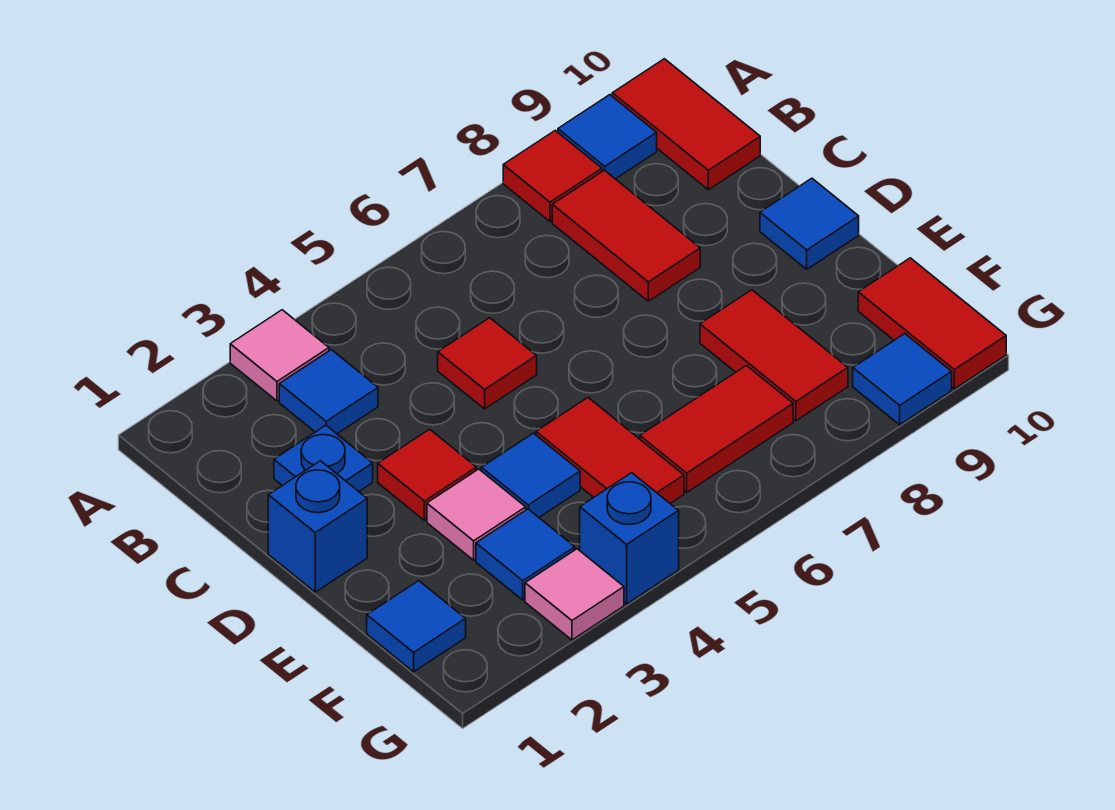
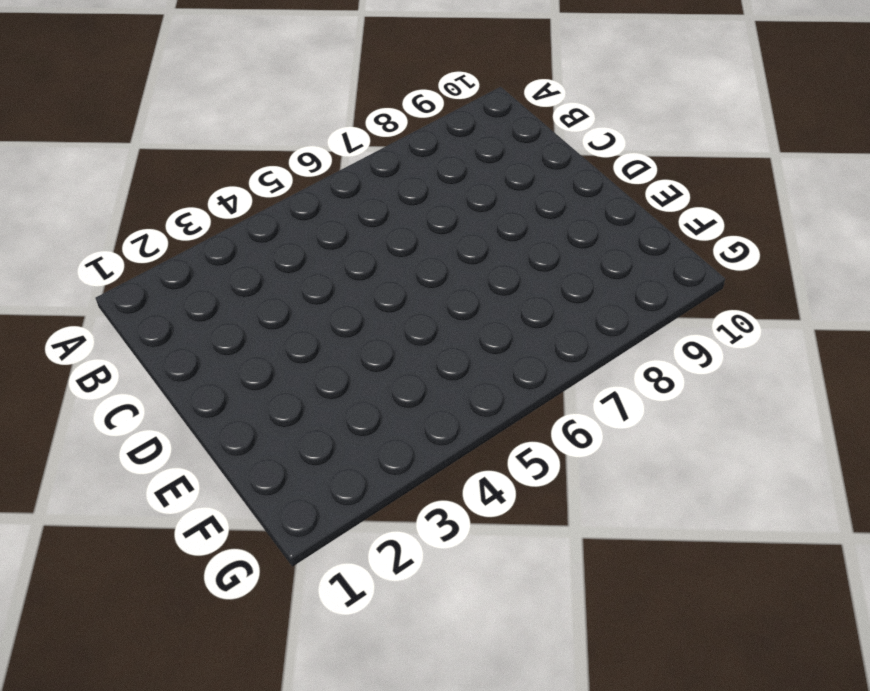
none -> pink tile A3 level 1
none -> red tile A8 level 1
none -> blue tile A9 level 1

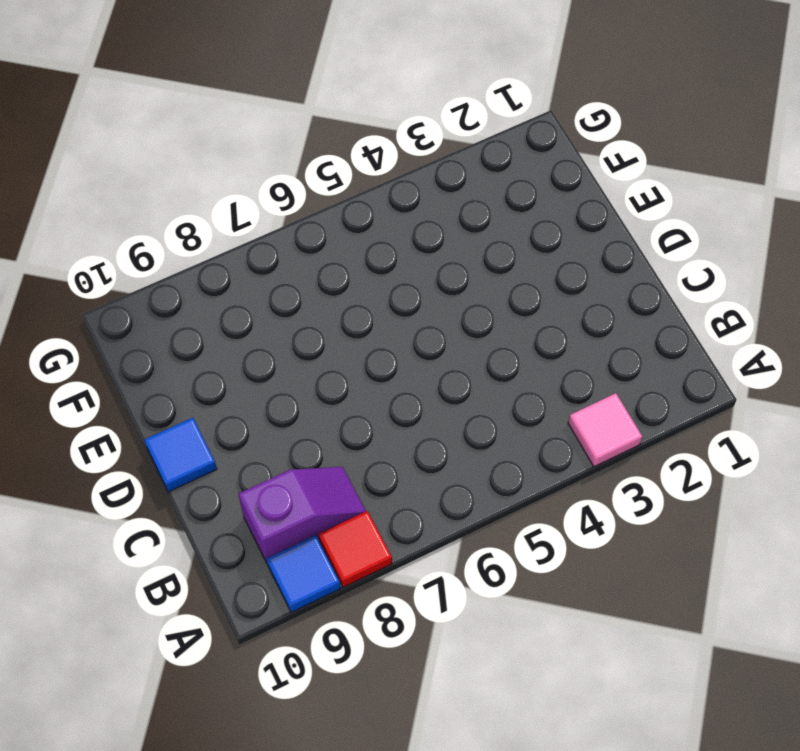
purple slope B8:B9 level 1 top 9 -> red tile B8:C8 level 1
none -> red tile A10:B10 level 1
none -> blue tile B3 level 1
none -> blue plate C2 level 1

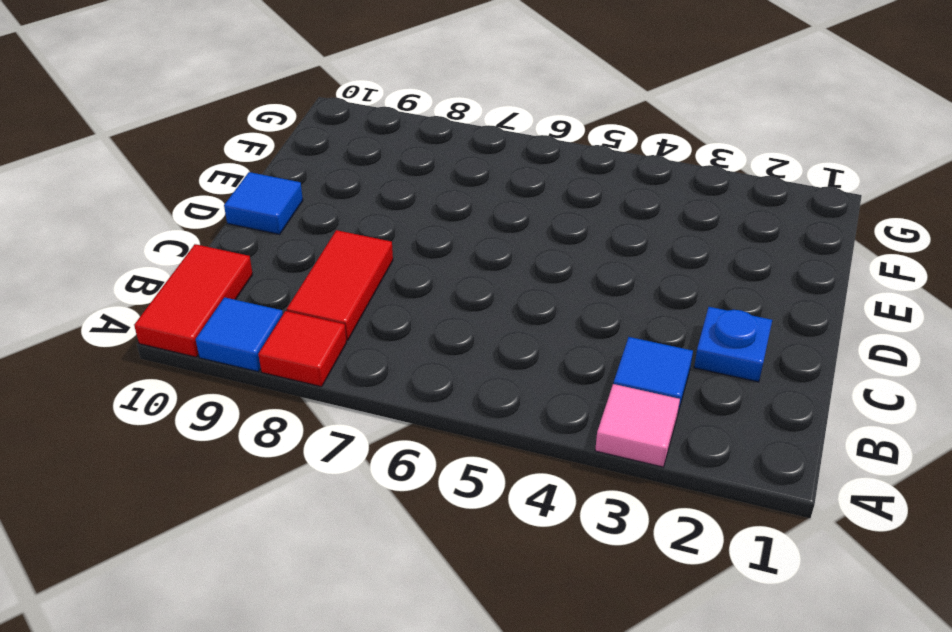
none -> red tile C5 level 1
none -> blue brick D1 level 1
none -> red tile D3 level 1

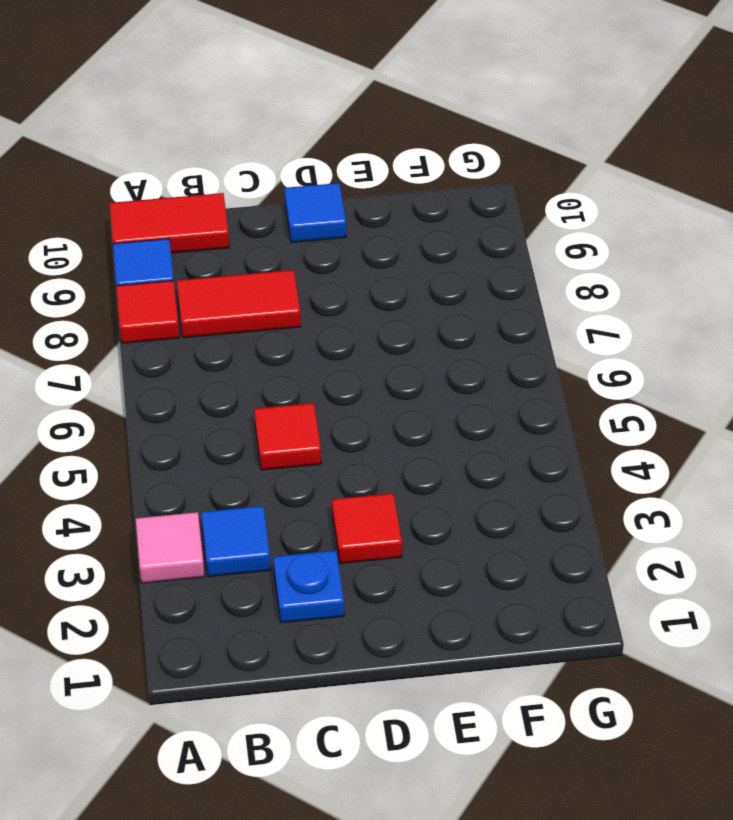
none -> blue brick D1 level 1
none -> pink tile E3 level 1
none -> blue tile E4 level 1

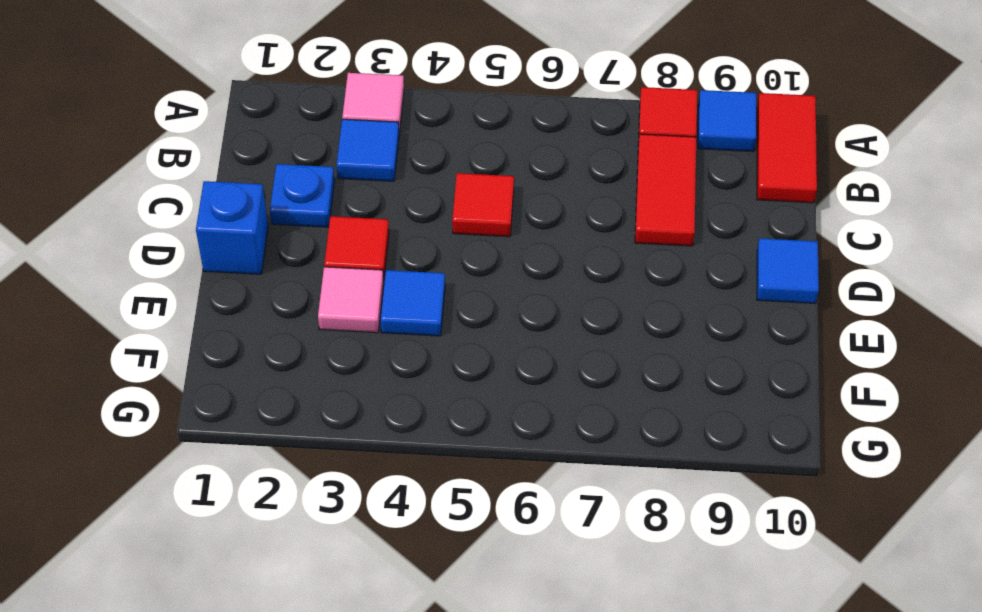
none -> red tile E5:F5 level 1
none -> red tile E8:F8 level 1
none -> blue tile F1 level 1

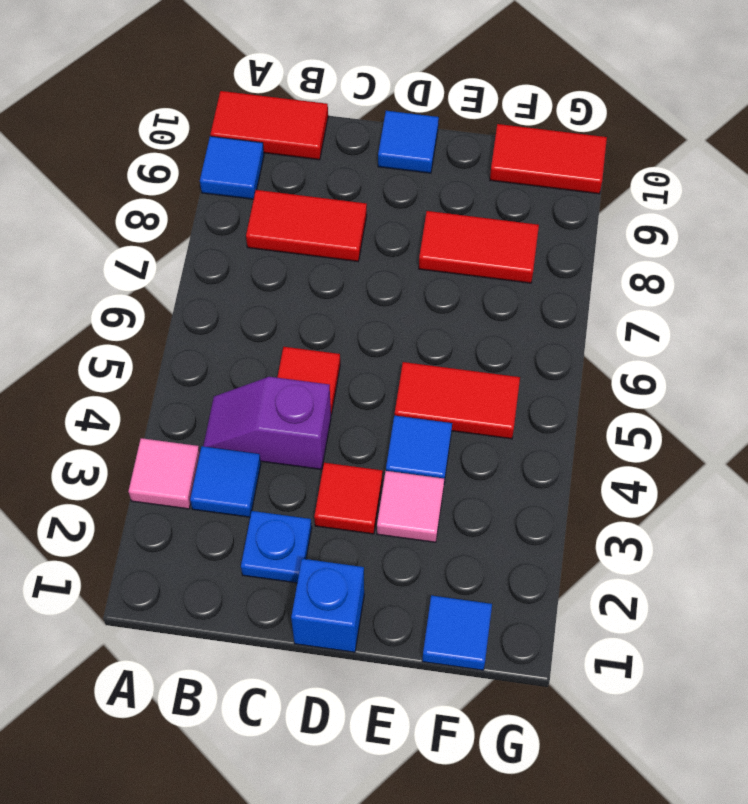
purple slope B4:C4 level 1 top C -> none
none -> red tile A8 level 1
none -> blue tile F3 level 1
none -> red tile F6:F7 level 1

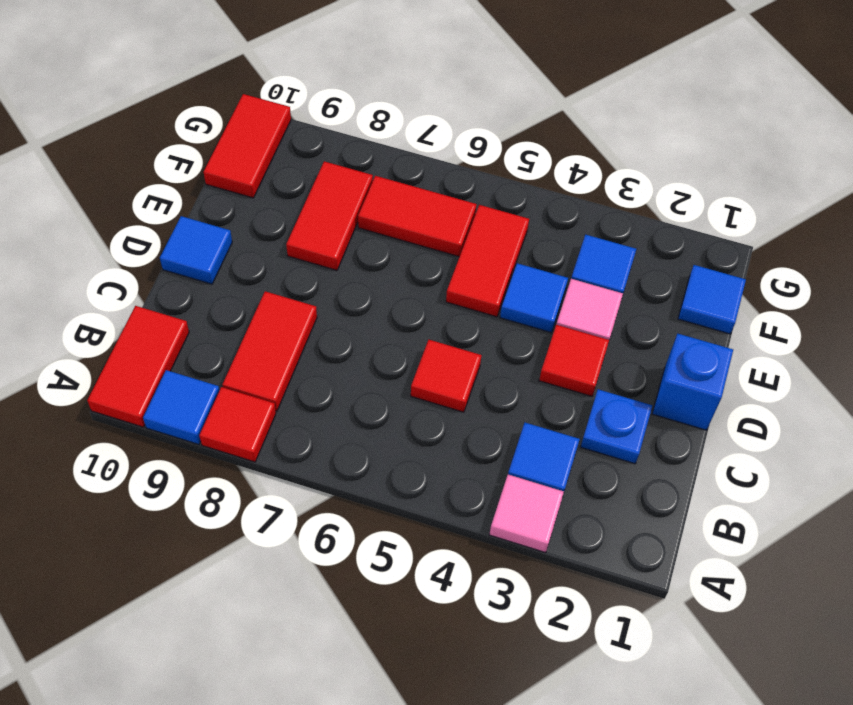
none -> pink tile G3 level 1
none -> blue brick G4 level 1
none -> blue tile G9 level 1

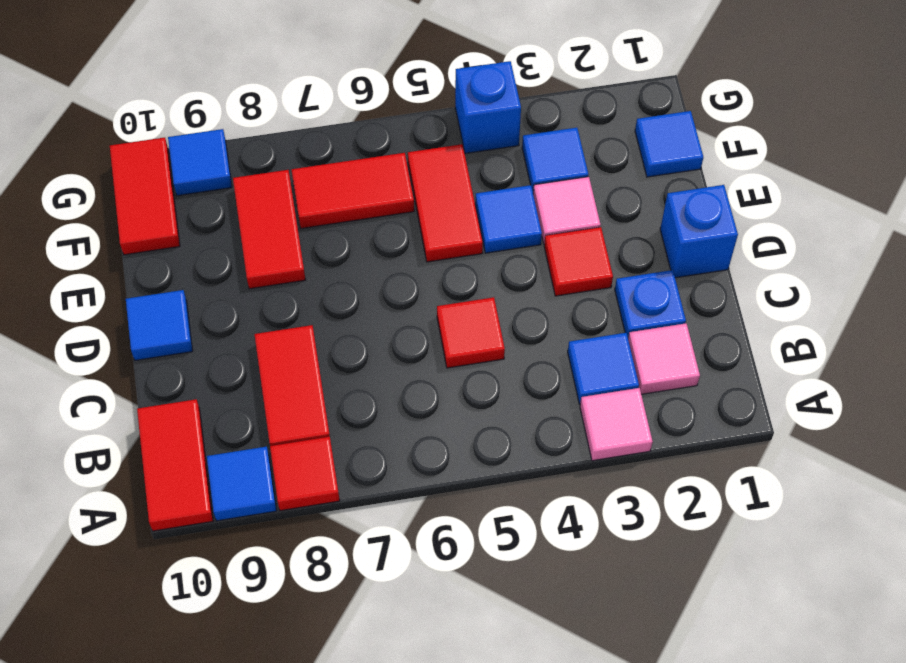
pink tile B2 level 1 -> pink tile G3 level 1

